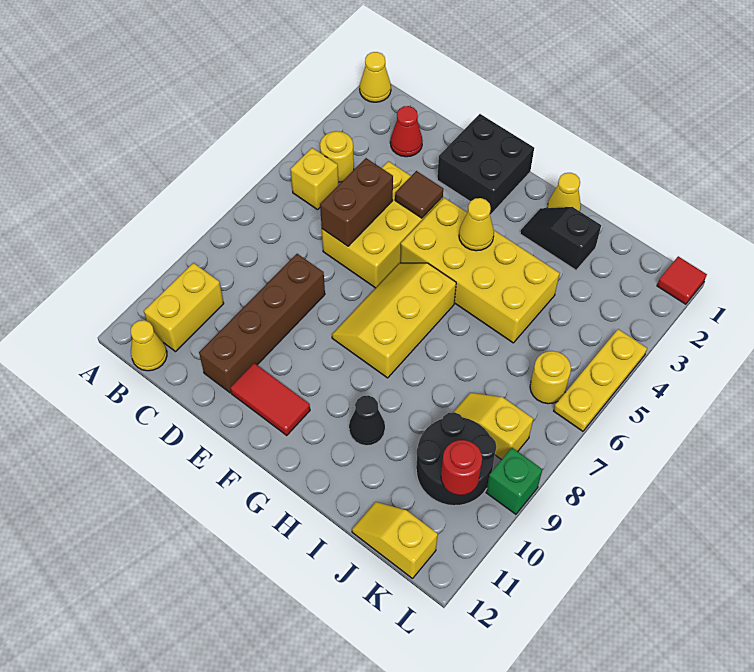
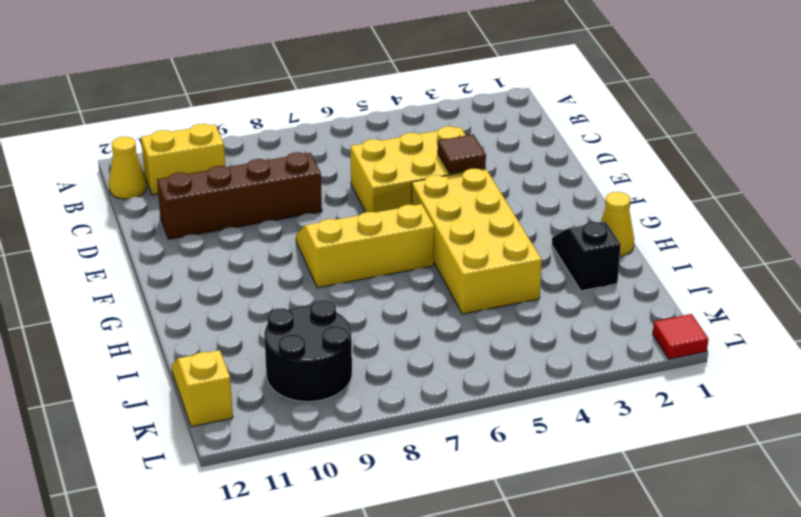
none -> yellow cone A1 level 1
none -> yellow round brick B4 level 1
none -> yellow brick B5 level 1

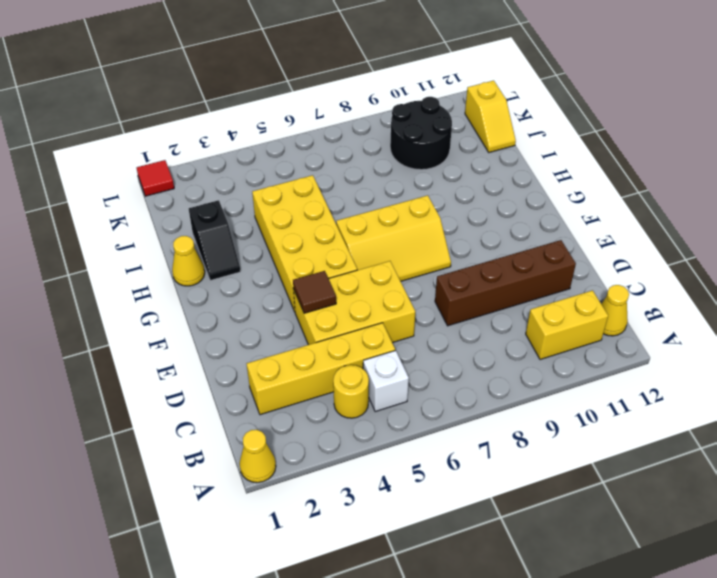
white brick B5 level 1 -> yellow brick B5 level 1
yellow brick C2:C5 level 1 -> red cone C2 level 1
none -> black brick E1:F2 level 1
none -> red tile E11:F11 level 1
none -> black cone H10 level 1

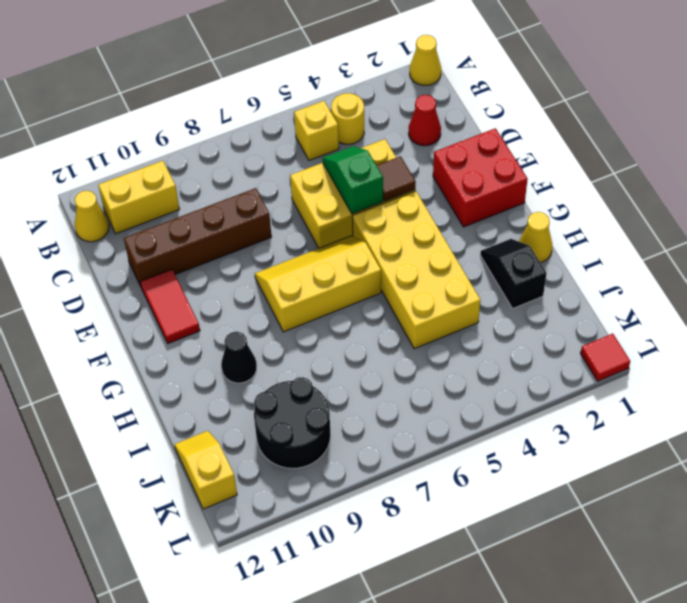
green slope D5:E5 level 2 top E -> brown brick D5:D6 level 2
red brick E1:F2 level 1 -> black brick E1:F2 level 1
none -> yellow slope J8:K8 level 1 top K
none -> yellow round brick K6 level 1
none -> yellow plate L4:L6 level 1

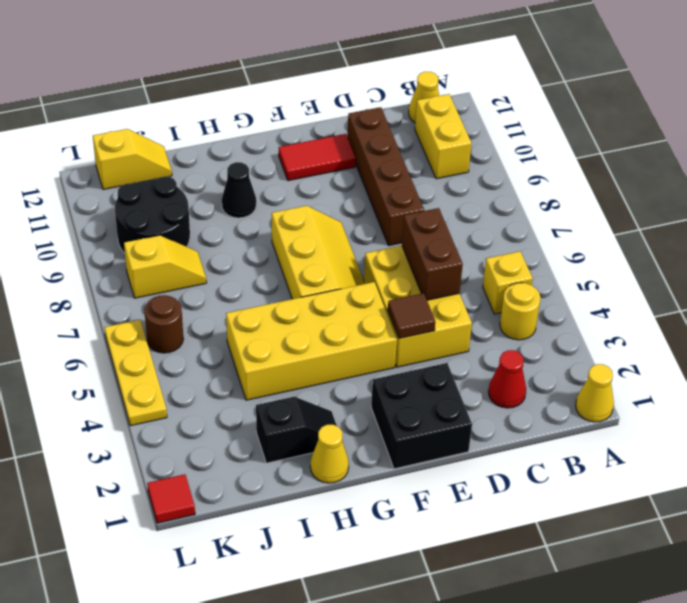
brown round brick K6 level 1 -> yellow round brick K6 level 1
none -> green brick L9 level 1
none -> yellow cone G4 level 2
none -> red round brick K10 level 2

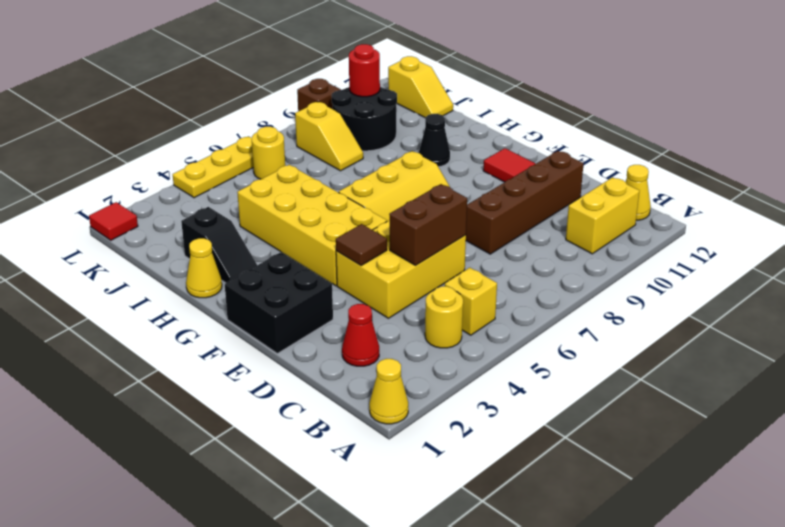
brown brick L9 level 1 -> green brick L9 level 1
none -> yellow cone G4 level 2

